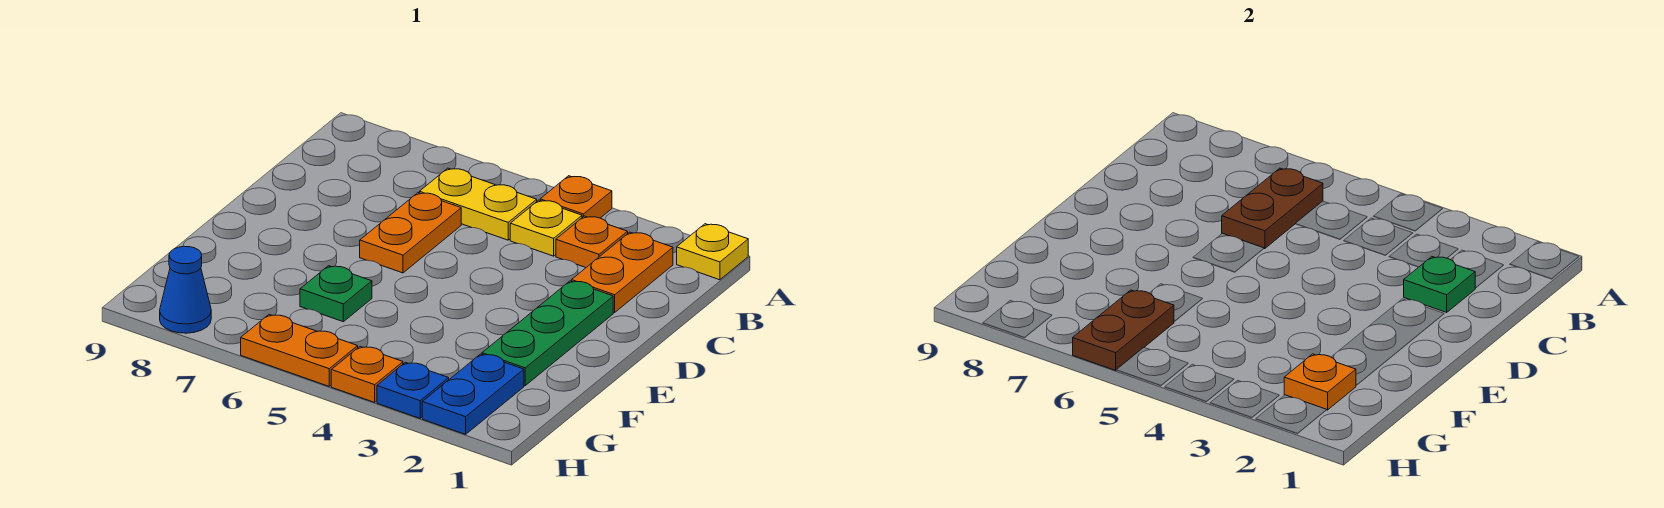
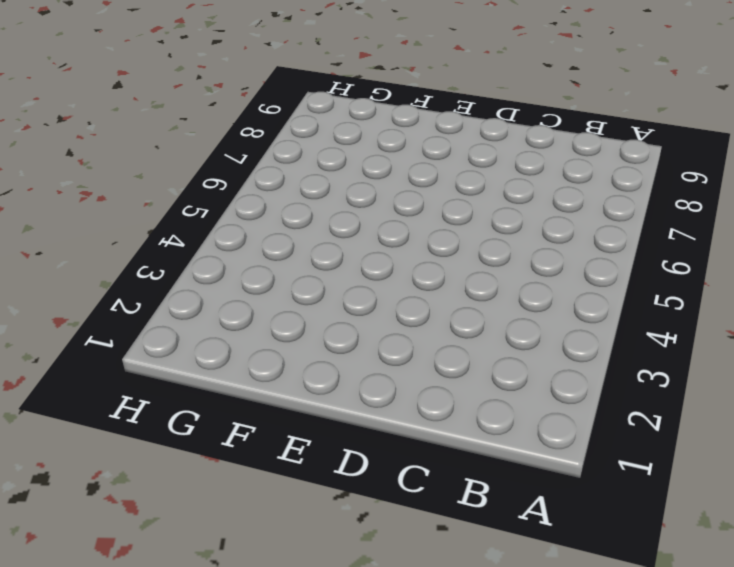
none -> yellow plate A1 level 1
none -> orange plate A4 level 1
none -> orange plate B2:C2 level 1

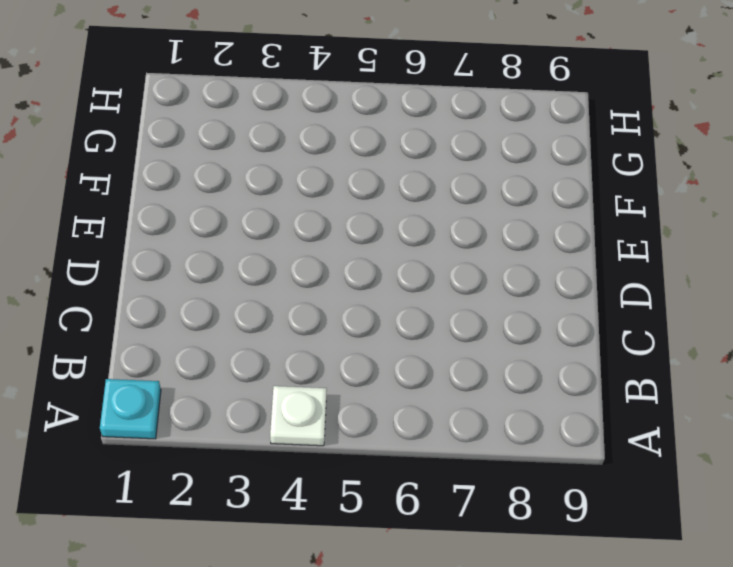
cyan plate A1 level 1 -> yellow plate A1 level 1
white plate A4 level 1 -> orange plate A4 level 1
none -> orange plate B2:C2 level 1
none -> orange plate B3 level 1
none -> yellow plate B4 level 1

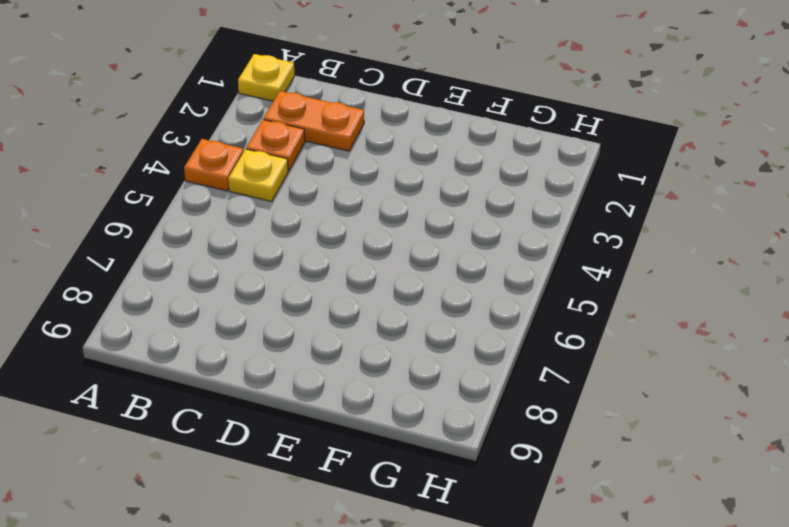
none -> yellow plate B5:B6 level 1
none -> orange plate C6:D6 level 1
none -> green plate D2:F2 level 1

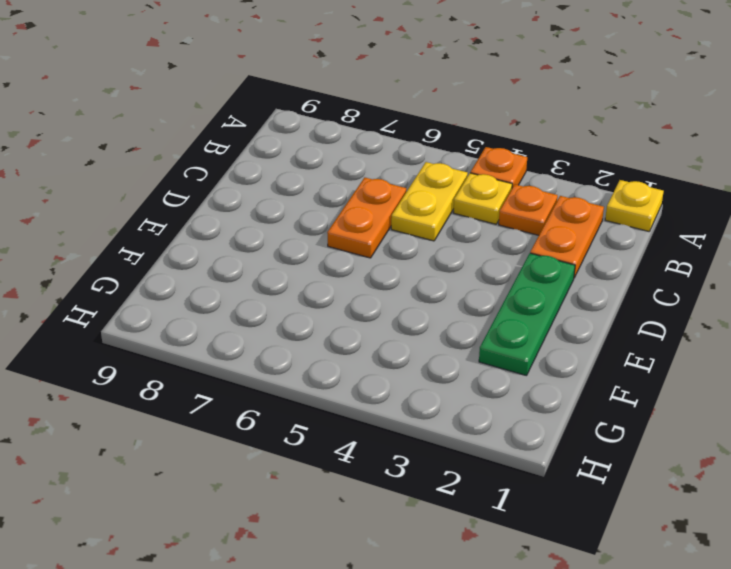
yellow plate B5:C5 level 1 -> yellow plate B5:B6 level 1
none -> green plate F6 level 1
none -> blue plate G2:H2 level 1
none -> blue plate H3 level 1

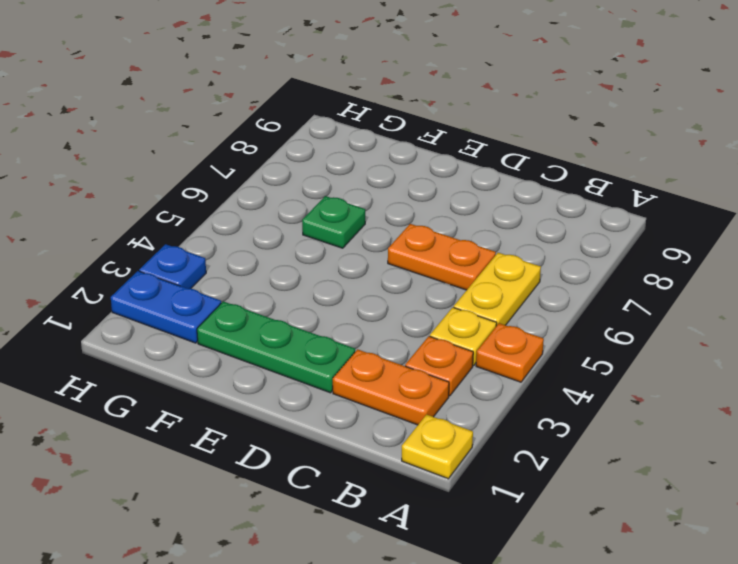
none -> orange plate H4 level 1
none -> orange plate H5:H6 level 1
none -> blue cone H8 level 1

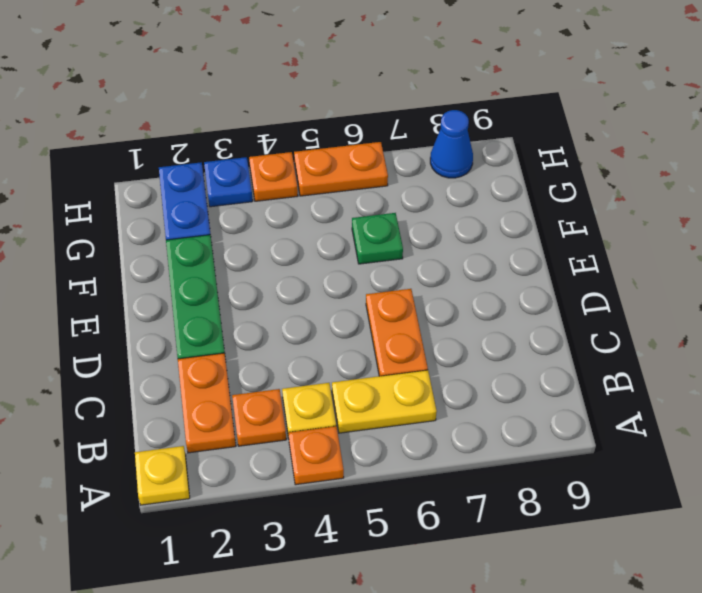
none -> brown plate B6:C6 level 2
none -> green plate C2 level 2
none -> orange plate G2 level 2

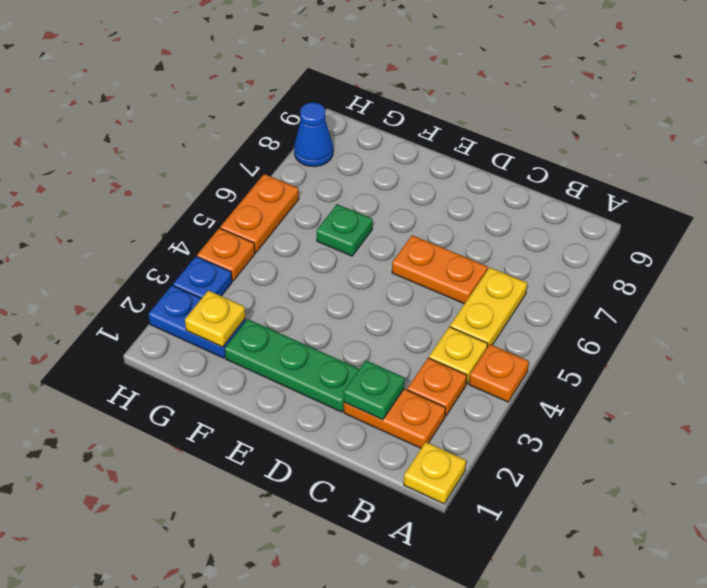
yellow plate G2 level 2 -> orange plate G2 level 2
none -> brown plate B6:C6 level 2
none -> brown plate G6:H6 level 2

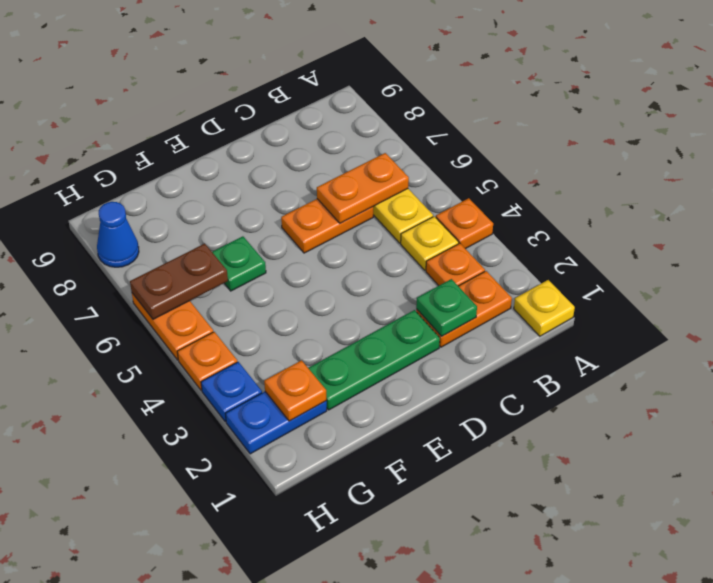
orange plate B6:C6 level 2 -> brown plate B6:C6 level 2

